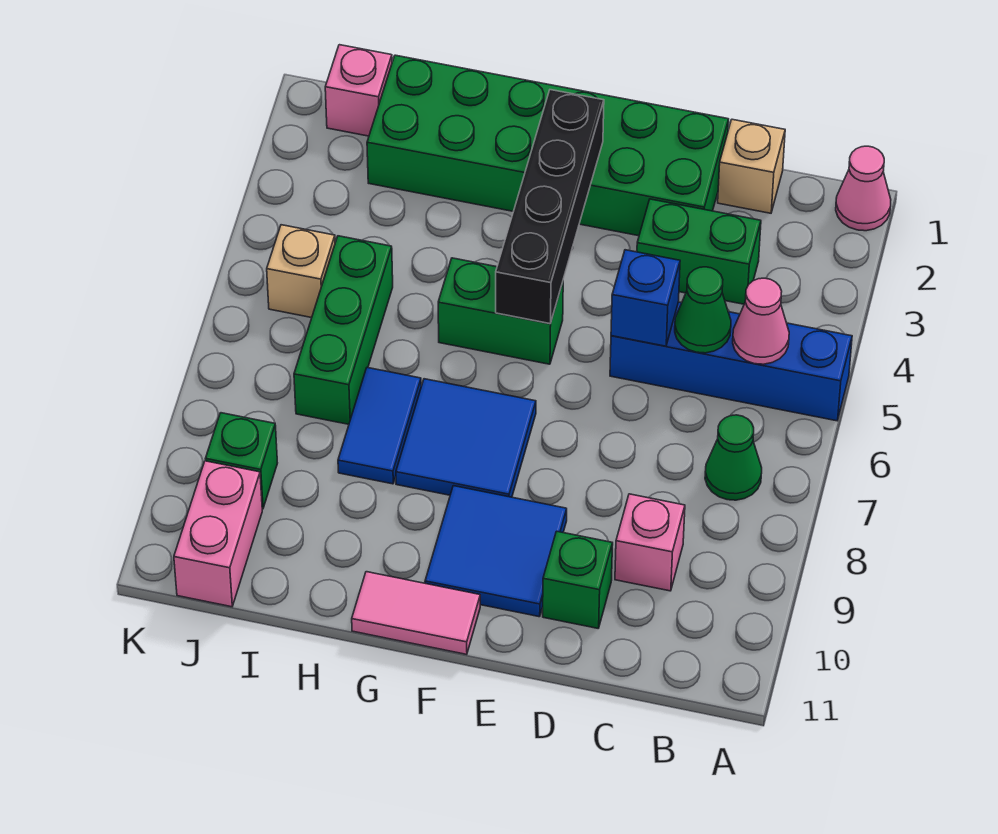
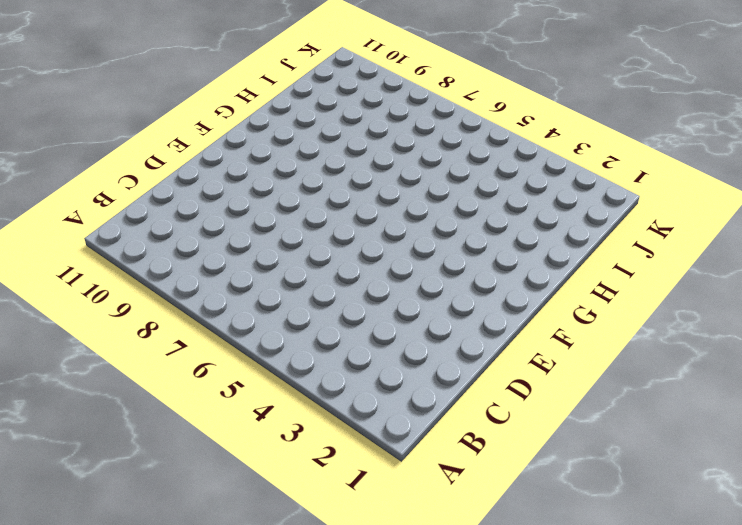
none -> pink cone A1 level 1
none -> blue brick A5:D5 level 1
none -> green cone B7 level 1

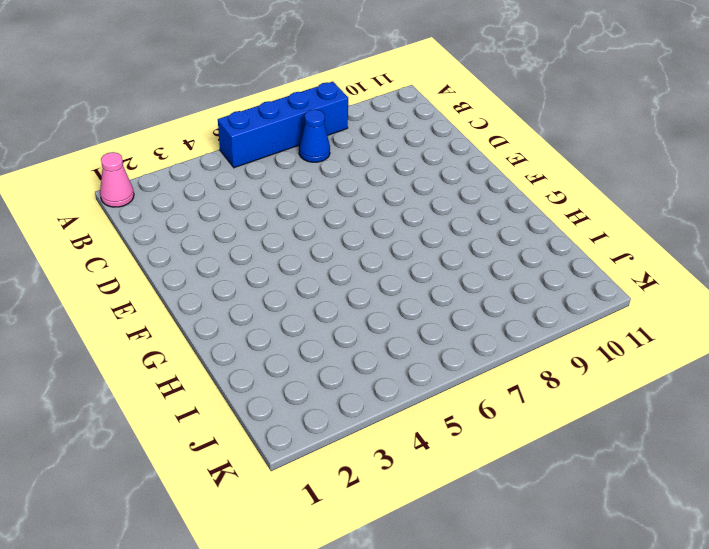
blue brick A5:A8 level 1 -> blue brick A5:D5 level 1
blue cone B7 level 1 -> green cone B7 level 1
none -> tan brick C1 level 1
none -> green brick C3:D3 level 1
none -> pink brick C9 level 1

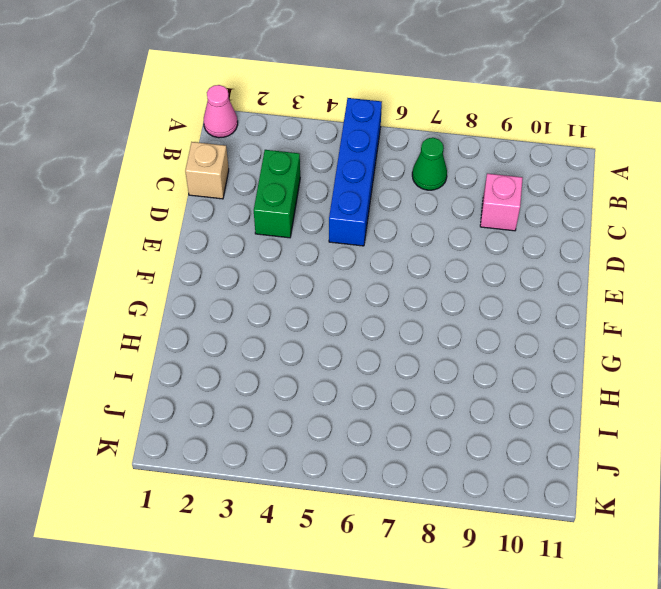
none -> green brick D1:I2 level 1
none -> green brick D10 level 1
none -> blue tile E9:F10 level 1

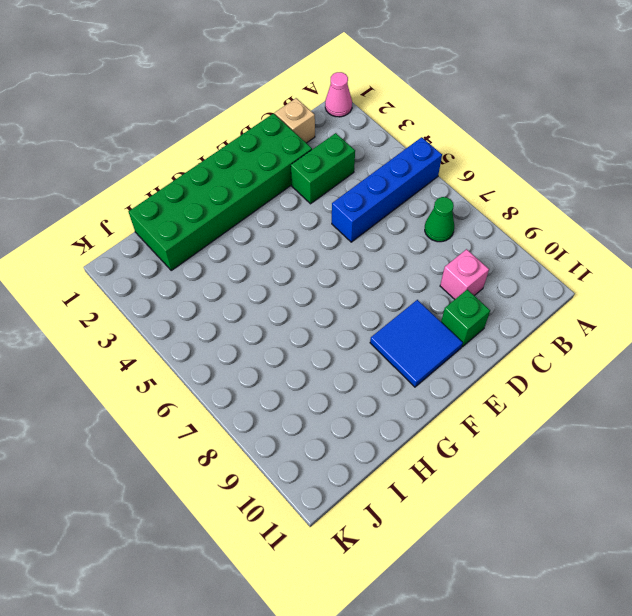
none -> green brick F5:G5 level 1
none -> blue tile F7:G8 level 1
none -> pink tile F11:G11 level 1

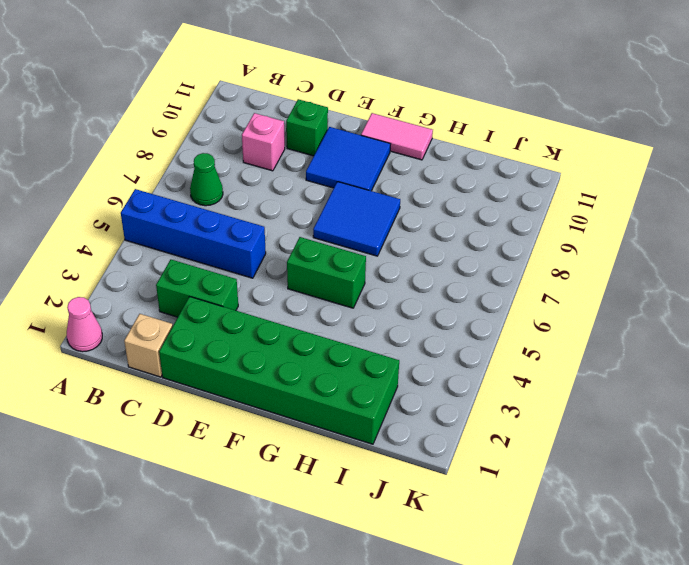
none -> blue tile H7:H8 level 1
none -> green brick I5:I7 level 1
none -> pink brick J1 level 1

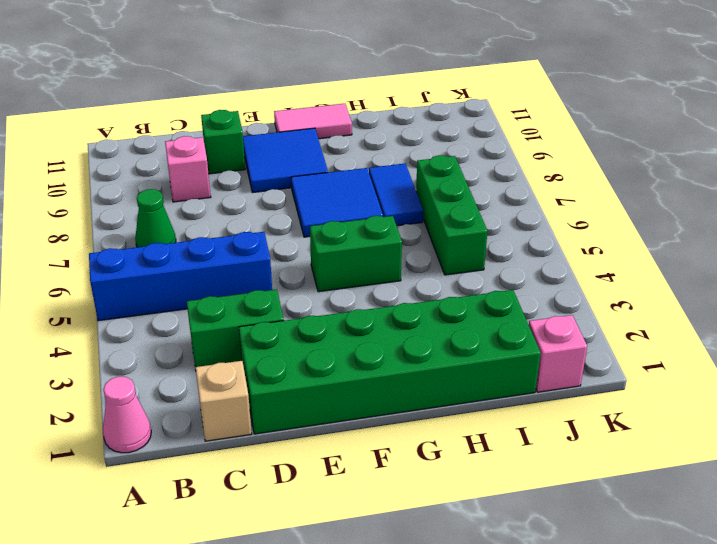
none -> tan brick J5 level 1
none -> green brick J9 level 1
none -> pink brick J10:J11 level 1

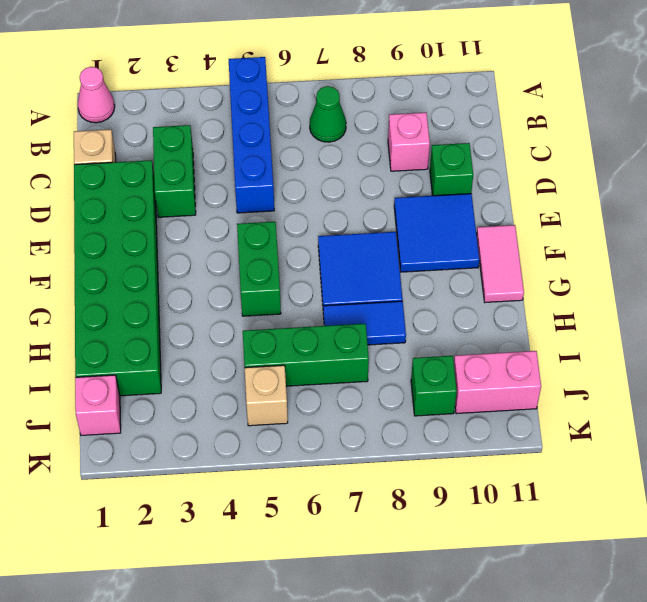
none -> pink cone B5 level 2
none -> green cone C5 level 2
none -> blue brick D5 level 2

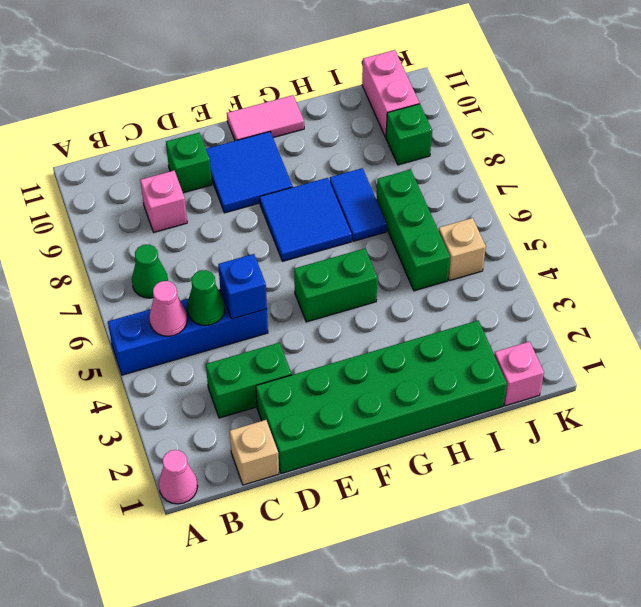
none -> black brick F2:F5 level 2

